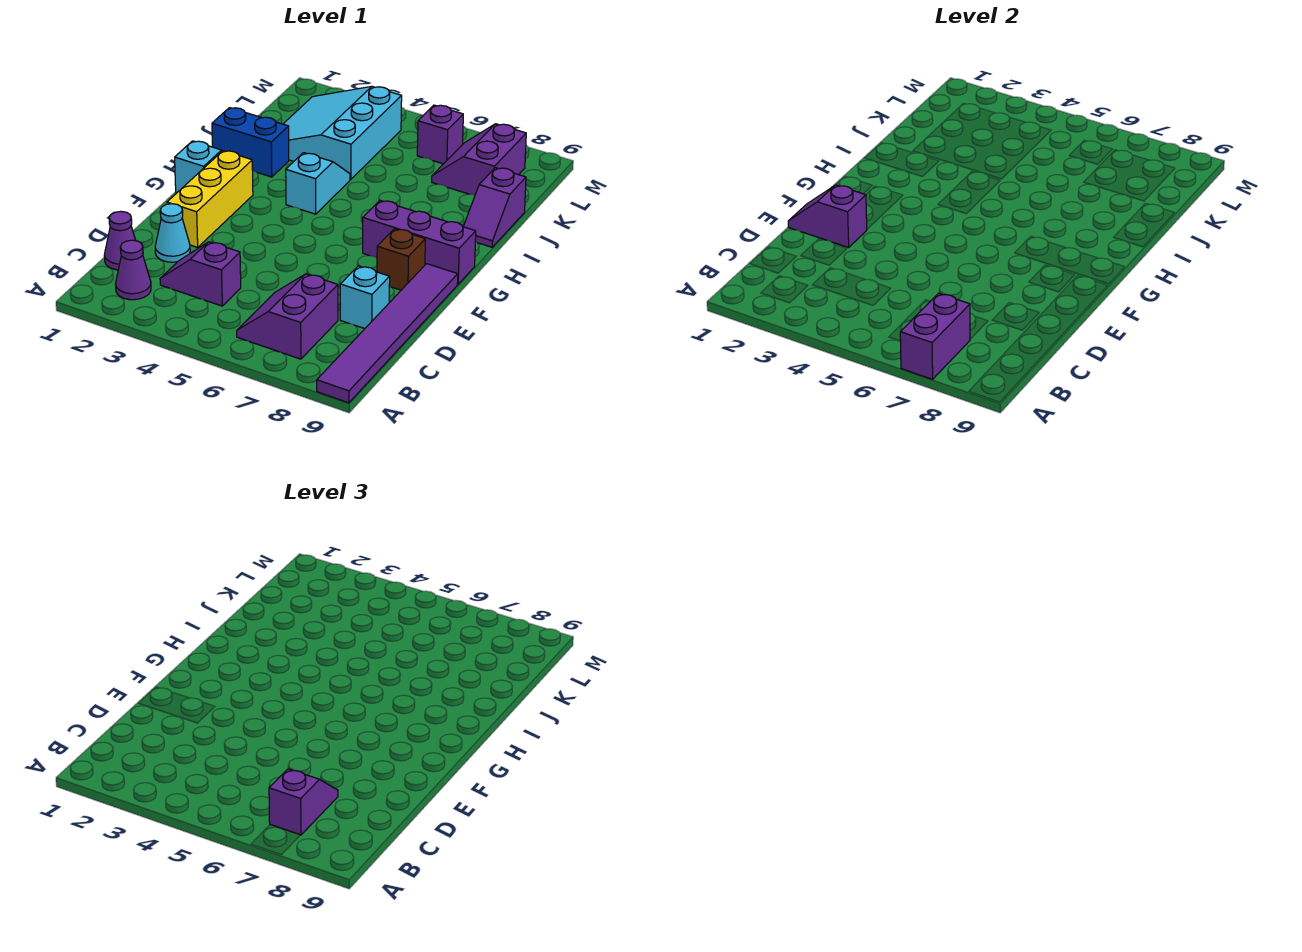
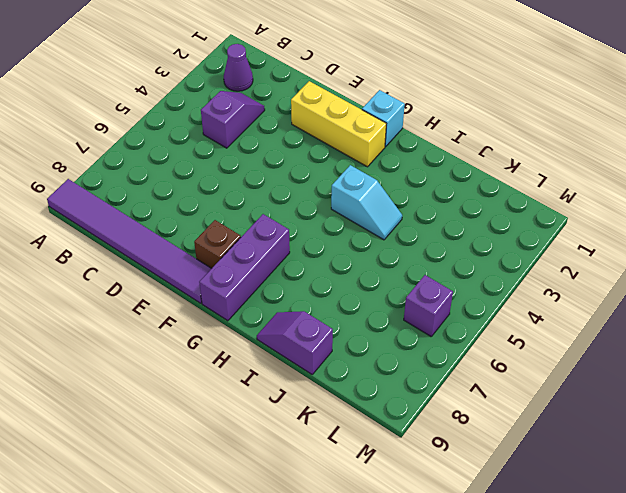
none -> purple slope B6:C7 level 1 top 7
none -> purple cone C1 level 1
none -> cyan cone D2 level 1

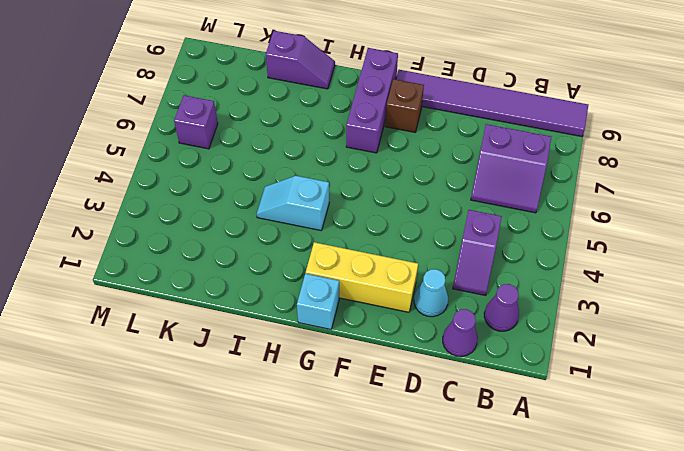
none -> cyan brick D8 level 1
none -> blue brick I1:I2 level 1
none -> cyan slope J2:L4 level 1 top 4

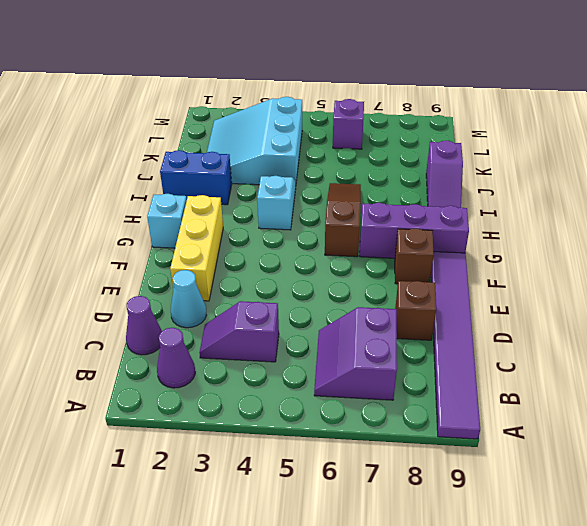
brown brick D8 level 1 -> cyan brick D8 level 1
brown slope G6:I6 level 1 top G -> none
none -> purple slope K7:L8 level 1 top 8
none -> purple brick A7:B7 level 2
none -> purple slope E1:E2 level 2 top 2

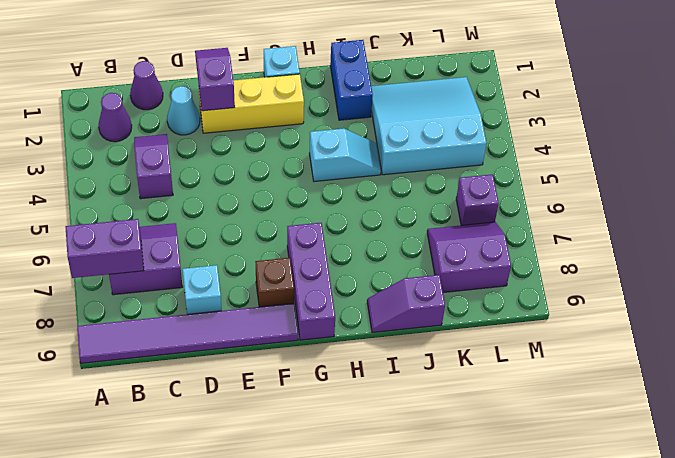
none -> purple slope B7:C7 level 3 top B

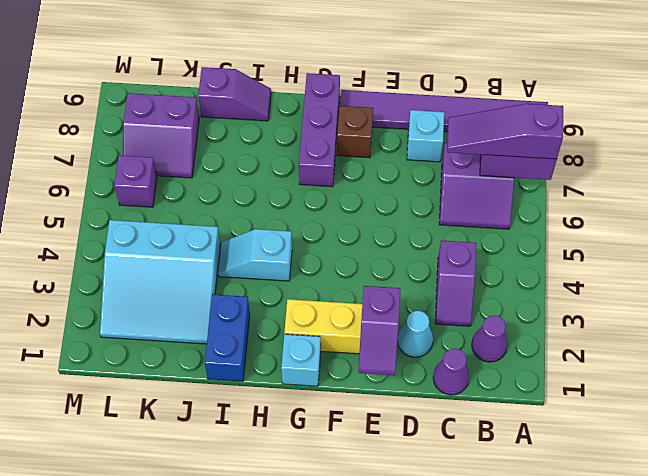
purple slope A7:C7 level 3 top A -> purple slope B7:C7 level 3 top B

